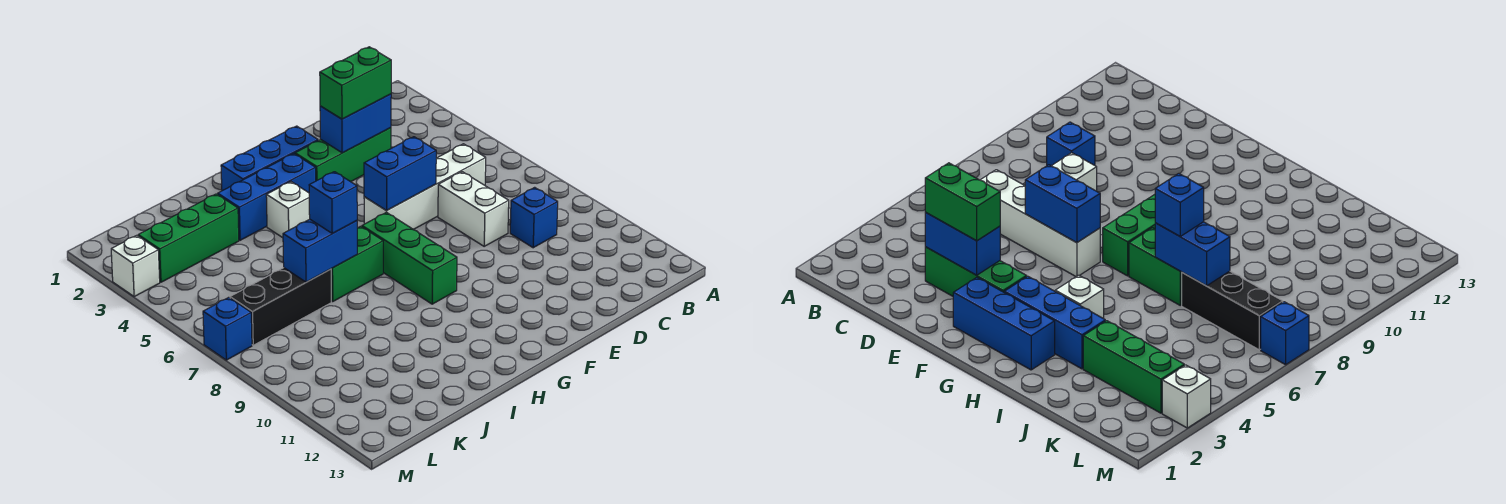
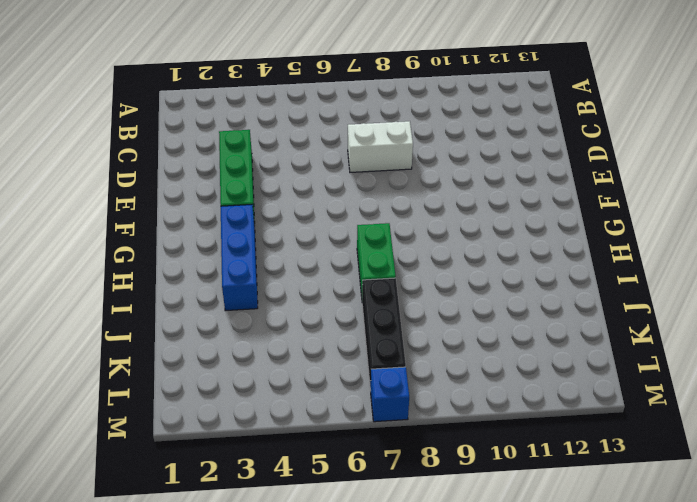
none -> white brick C6:F6 level 1
none -> blue brick C9 level 1
none -> blue brick F2:H2 level 1

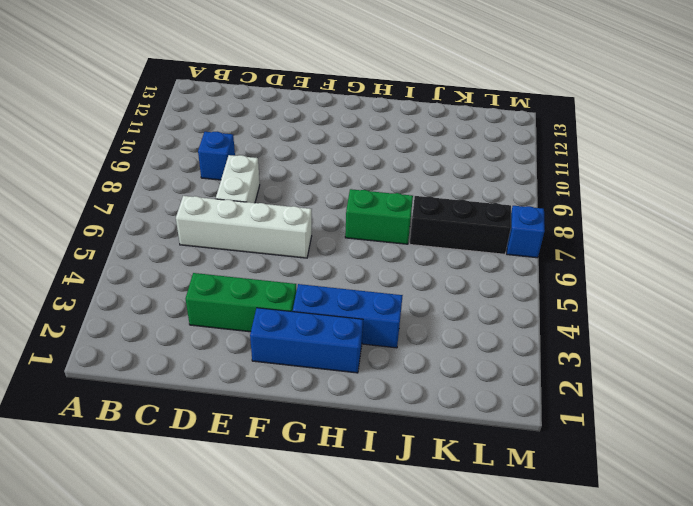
none -> green brick G7:G9 level 1
none -> white brick H4 level 1
none -> green brick J3:L3 level 1

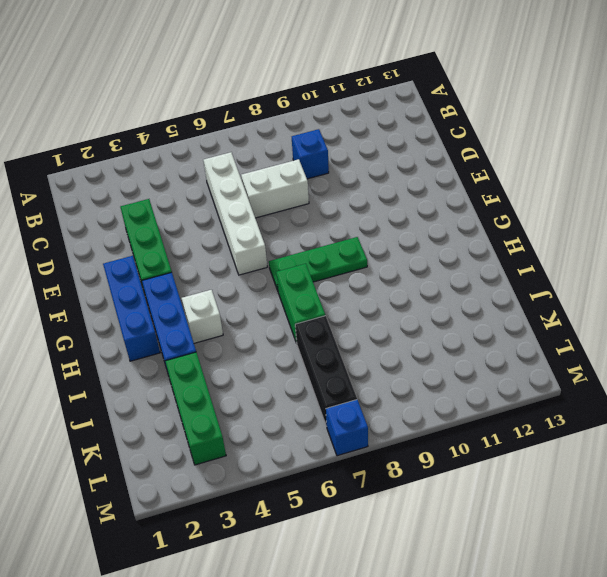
green plate G7:G9 level 1 -> green brick G7:G9 level 1
none -> white brick M3 level 1
none -> blue brick D3:E3 level 2
none -> blue brick E6:F6 level 2

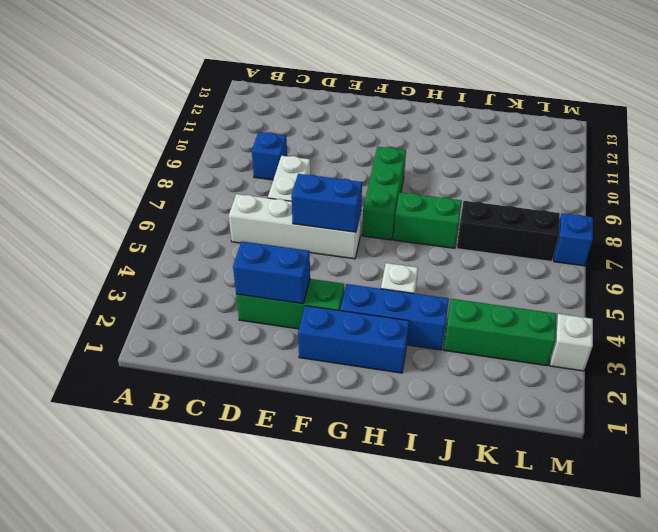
none -> blue brick I7:J7 level 2
none -> green brick D3:E3 level 3
none -> blue brick I7 level 3

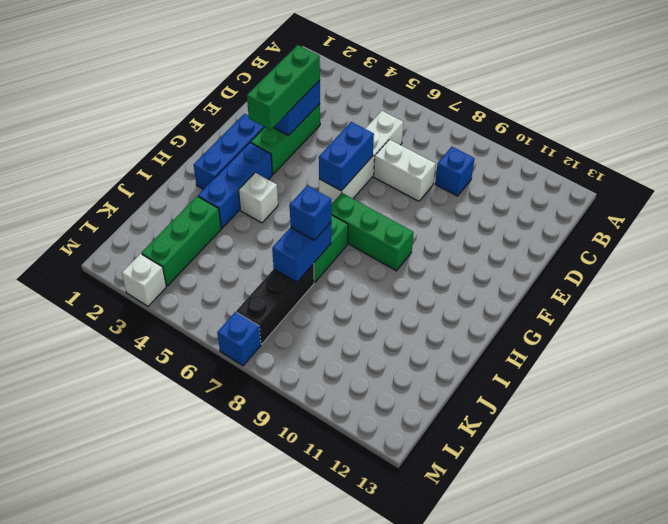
green brick D3:F3 level 3 -> green brick D3:E3 level 3

